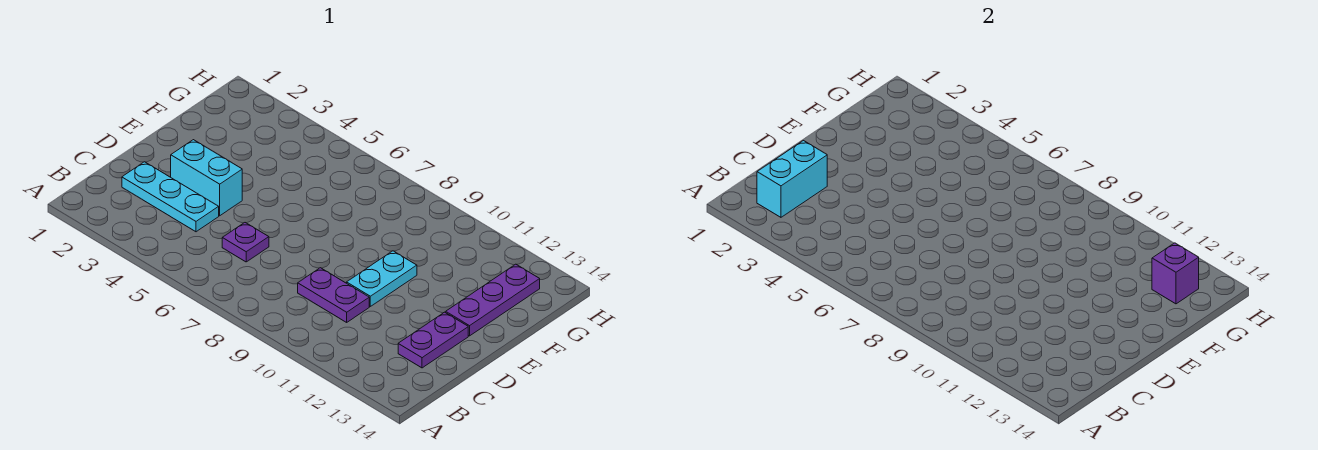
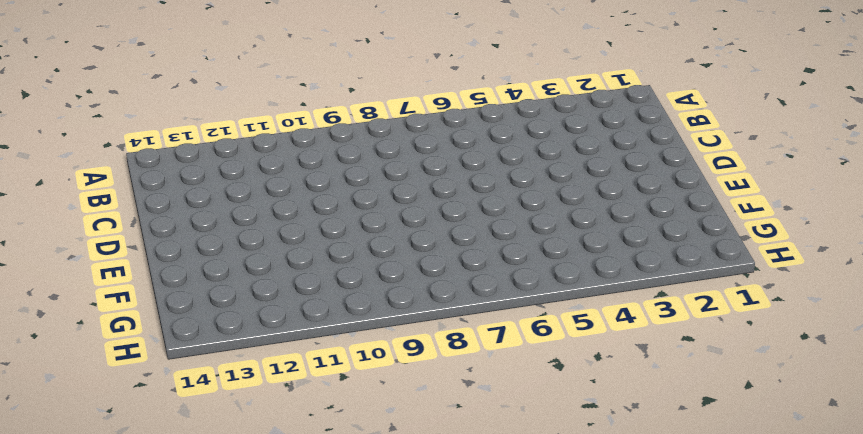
none -> cyan plate C2:C4 level 1
none -> purple plate C6 level 1

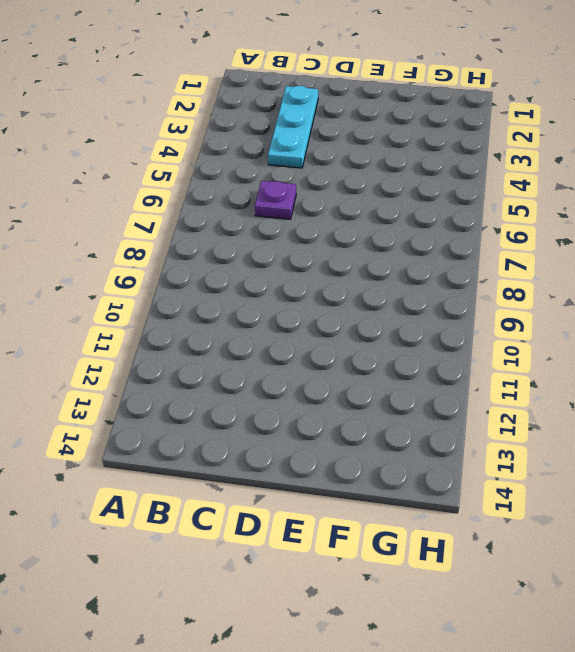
none -> purple plate C9:C10 level 1
none -> purple plate C13:D13 level 1

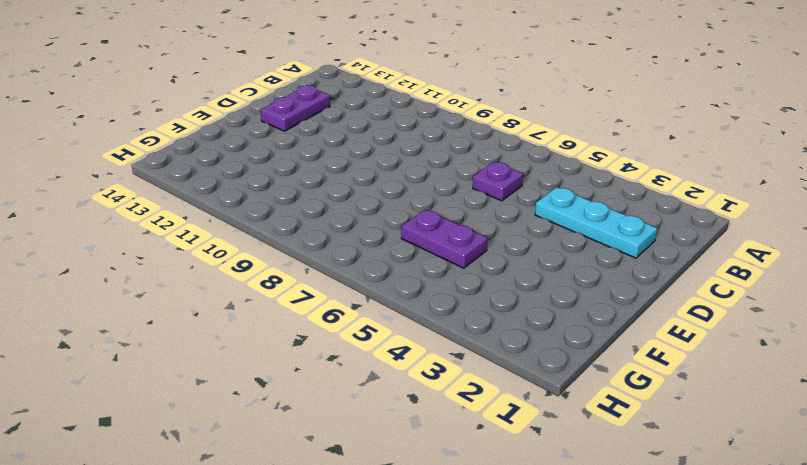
purple plate F5:F6 level 1 -> purple plate C9:C10 level 1
none -> cyan brick D3:D4 level 1
none -> cyan plate D10:E10 level 1

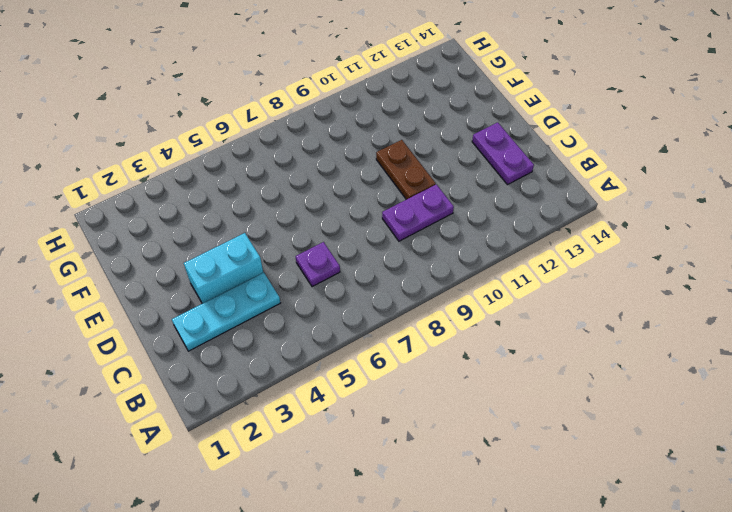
brown plate D10:E10 level 1 -> cyan plate D10:E10 level 1
none -> purple plate E13:G13 level 1
none -> cyan brick B2:C2 level 2

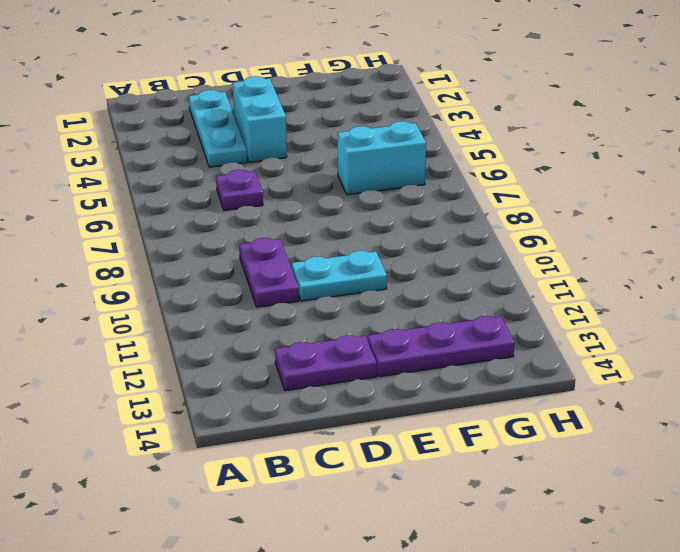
cyan brick F6:G6 level 1 -> cyan brick B2:C2 level 2
none -> purple brick G13 level 2

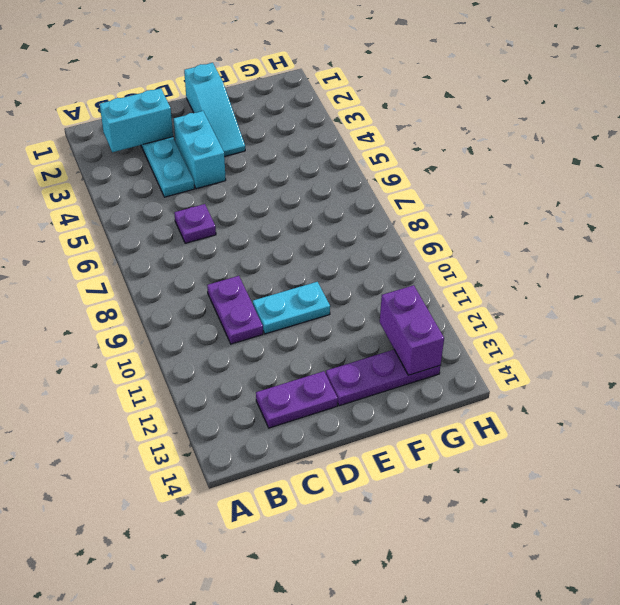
cyan slope E1:E3 level 1 top 1 -> none
purple brick G12:G13 level 2 -> purple brick G13 level 2

